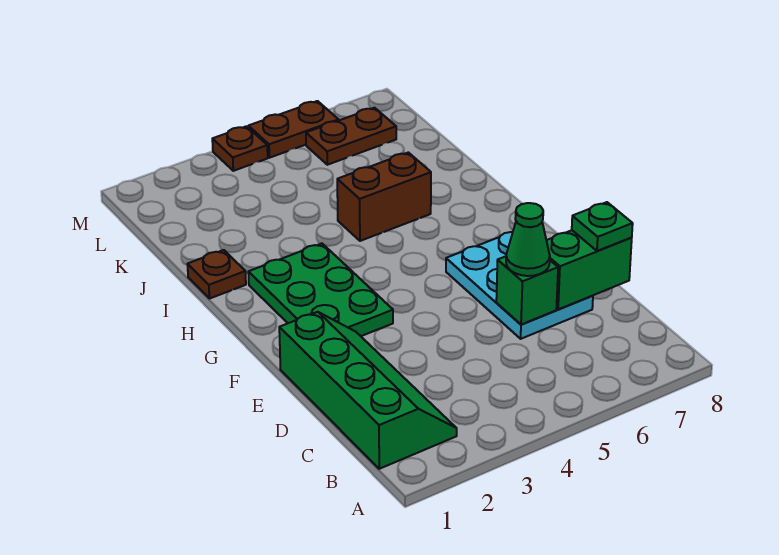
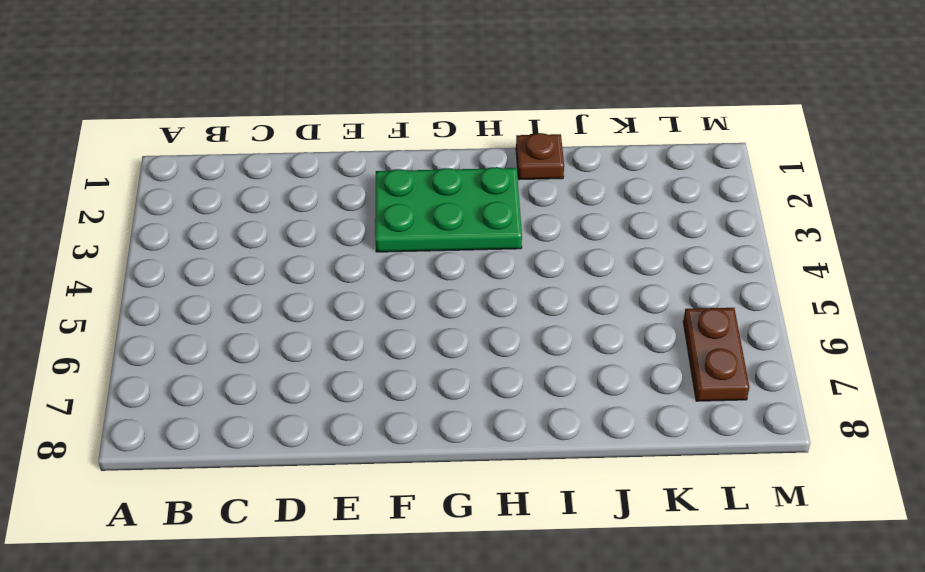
none -> green slope B1:E2 level 1 top 1
none -> cyan plate D6:F7 level 1
none -> brown brick I5:I6 level 1

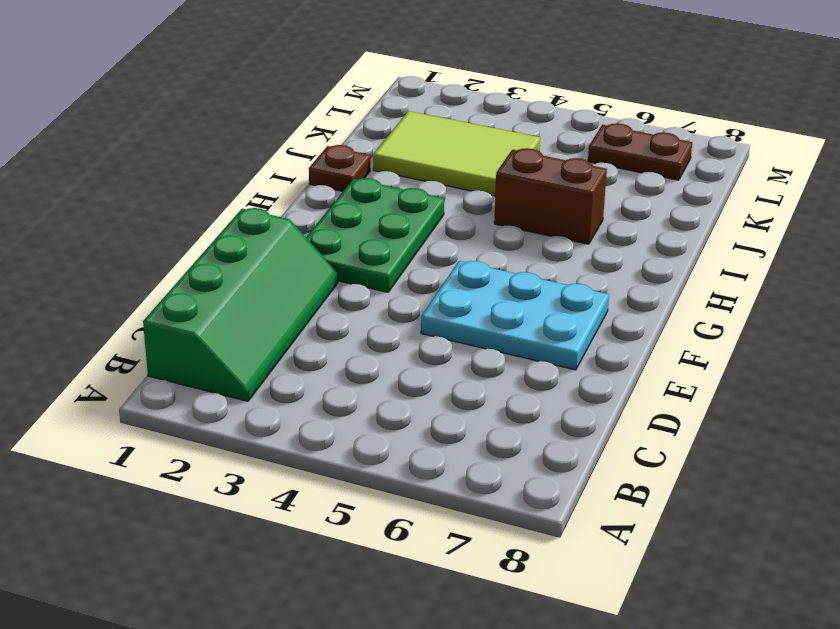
cyan plate E5:F7 level 1 -> cyan plate D6:F7 level 1
lime tile J2:K4 level 1 -> none
none -> brown plate M4 level 1
none -> brown plate M5:M6 level 1
none -> green brick D6 level 2

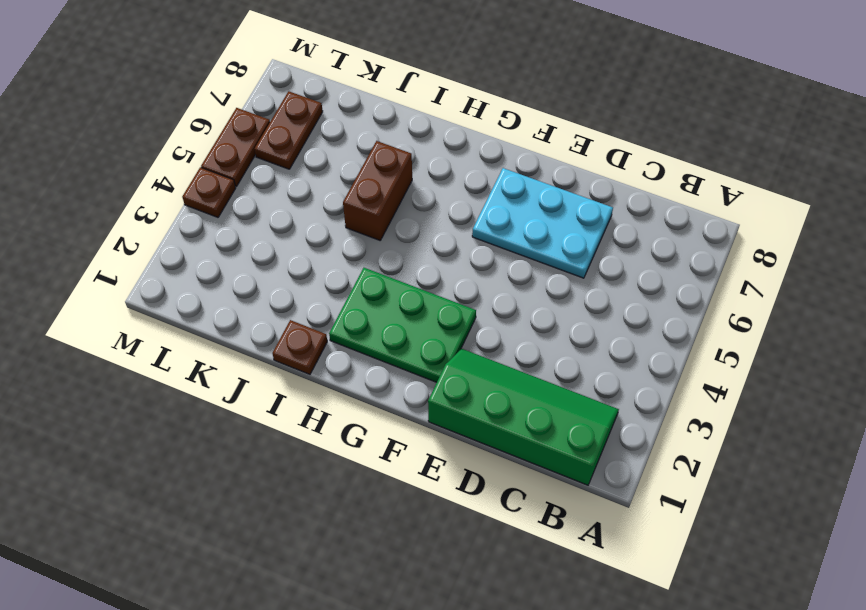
none -> green brick D6 level 2
none -> green brick D7:D8 level 2
none -> green cone D6 level 3

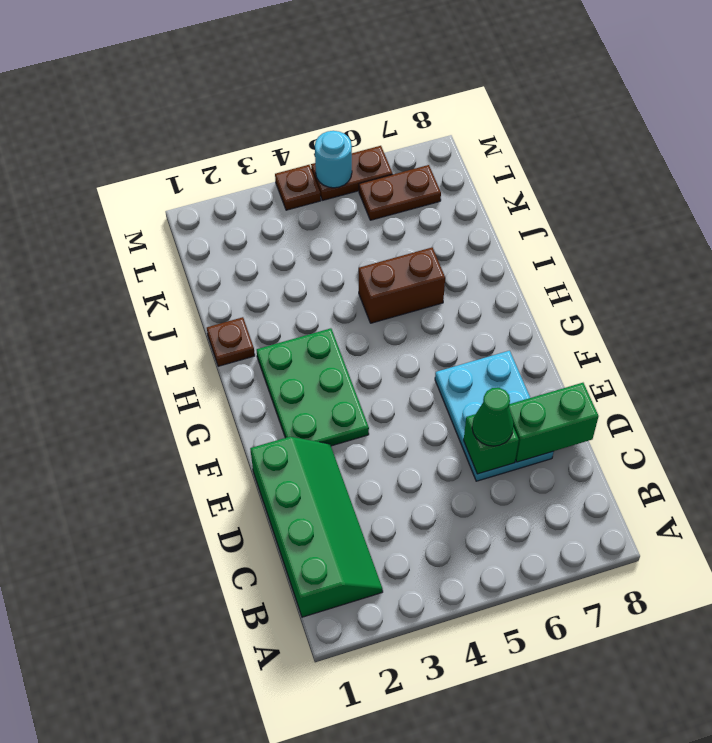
cyan round brick M5 level 2 -> none
none -> green plate D8 level 3

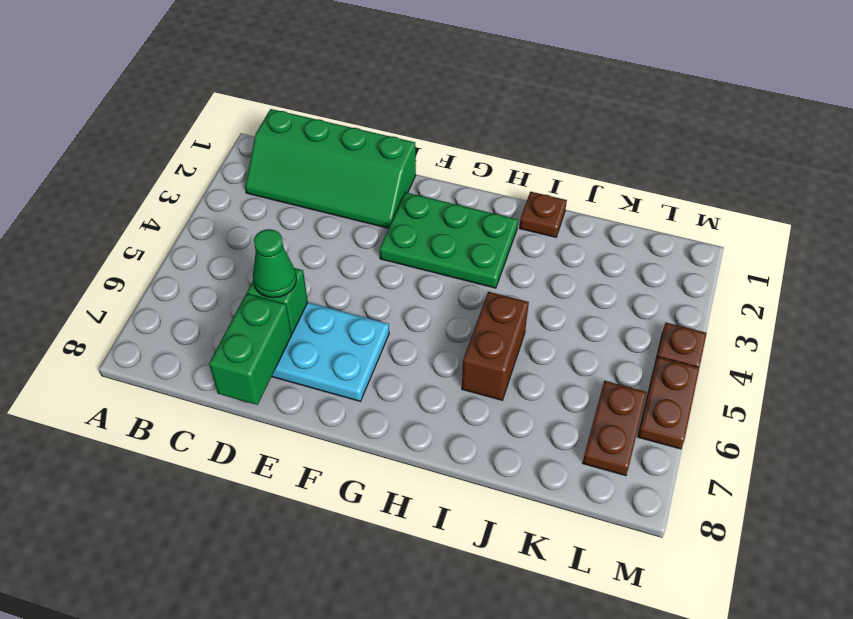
none -> green plate D8 level 3

